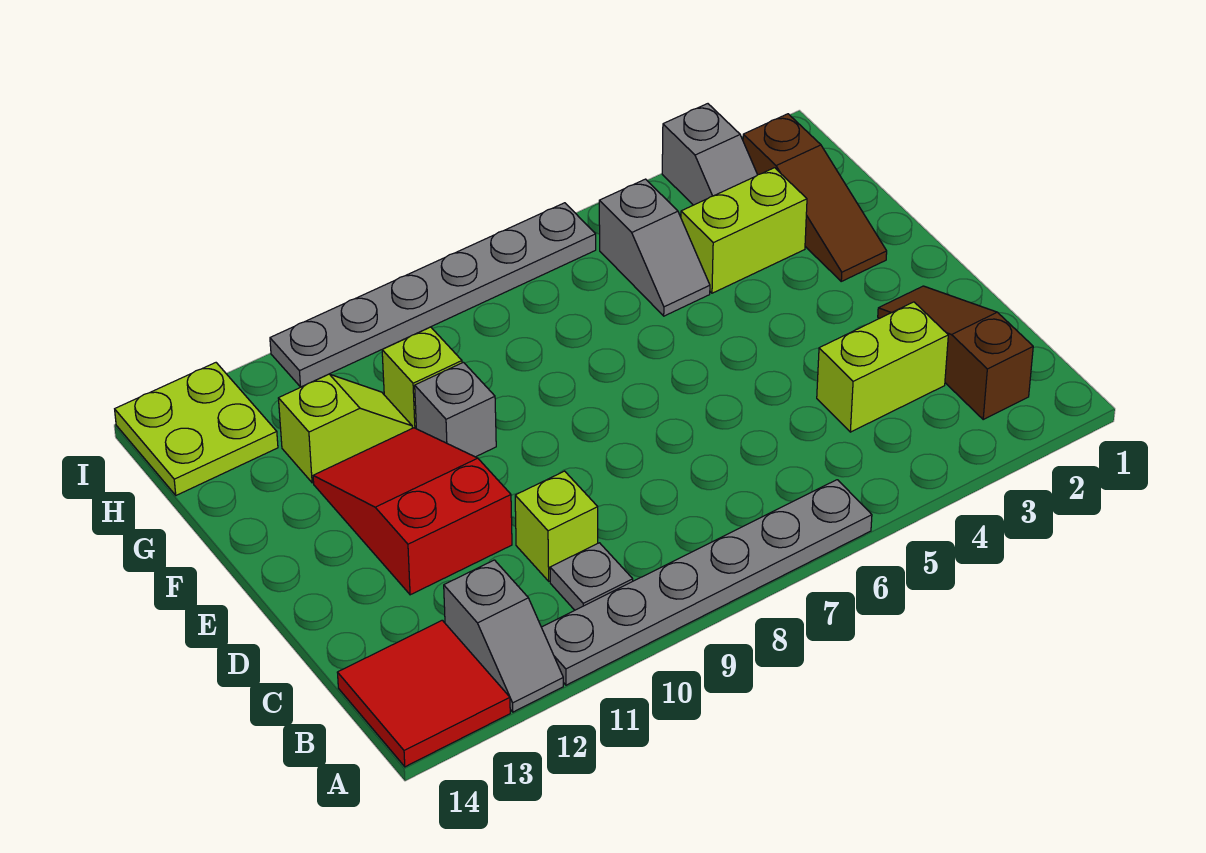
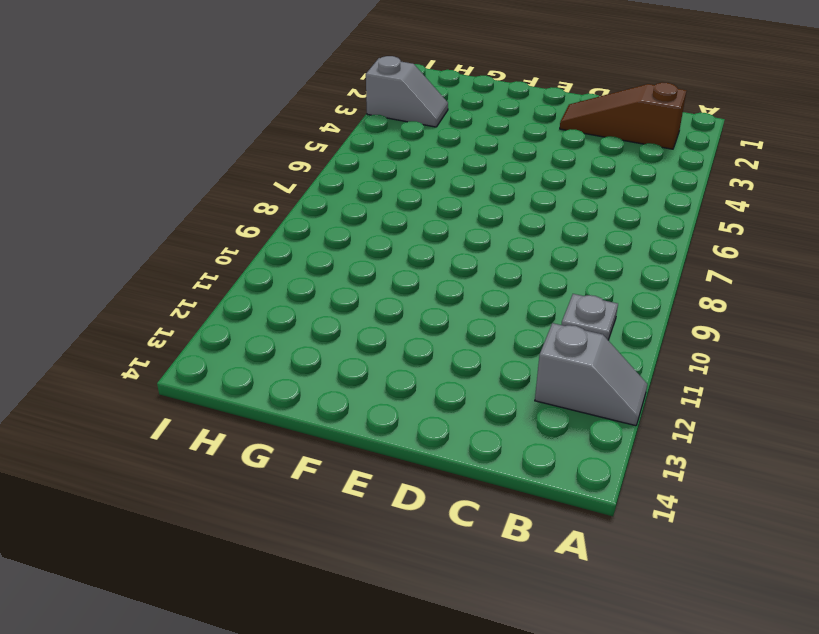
none -> grey plate A6:A11 level 1
none -> red tile A13:B14 level 1
none -> lime brick C3:C4 level 1

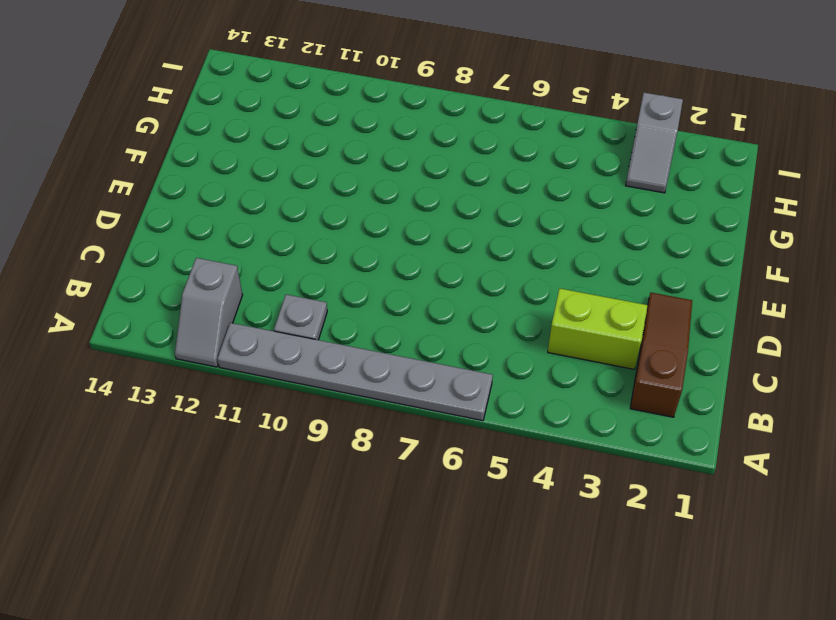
none -> red tile A13:B14 level 1
none -> lime brick C10 level 1
none -> red slope D11:F12 level 1 top D

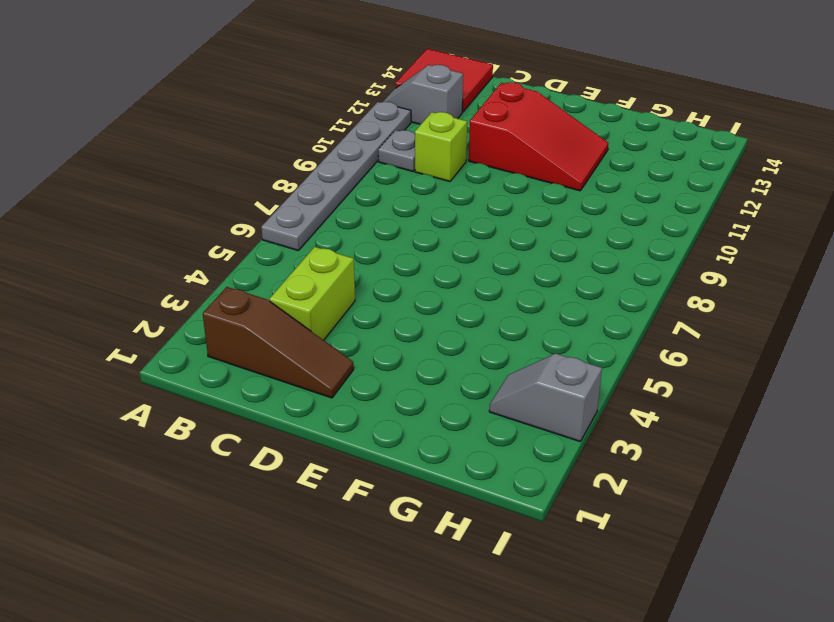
none -> brown slope F2:H2 level 1 top H
none -> grey brick F10 level 1
none -> lime brick G3:G4 level 1

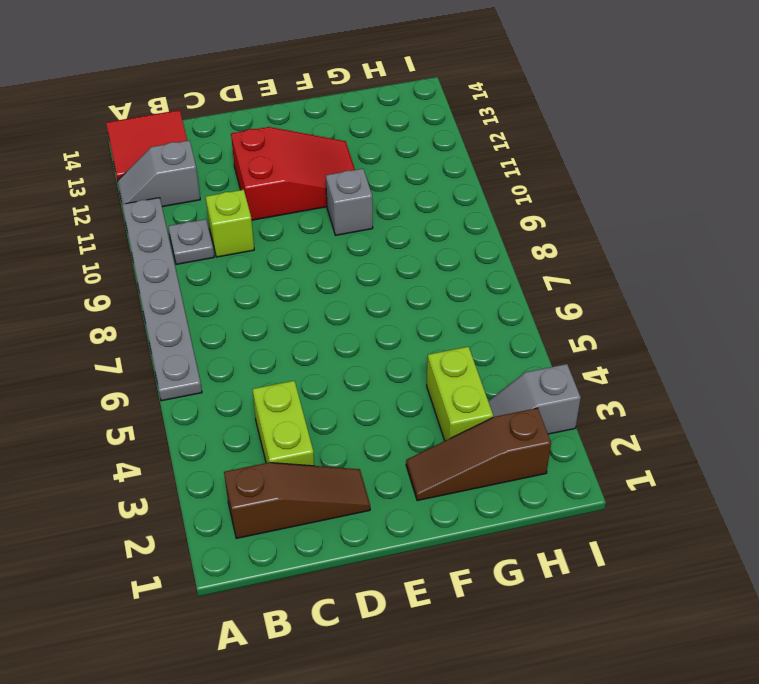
none -> grey slope G5:H5 level 1 top H
none -> lime brick G10 level 1
none -> lime slope G11:G12 level 1 top 12

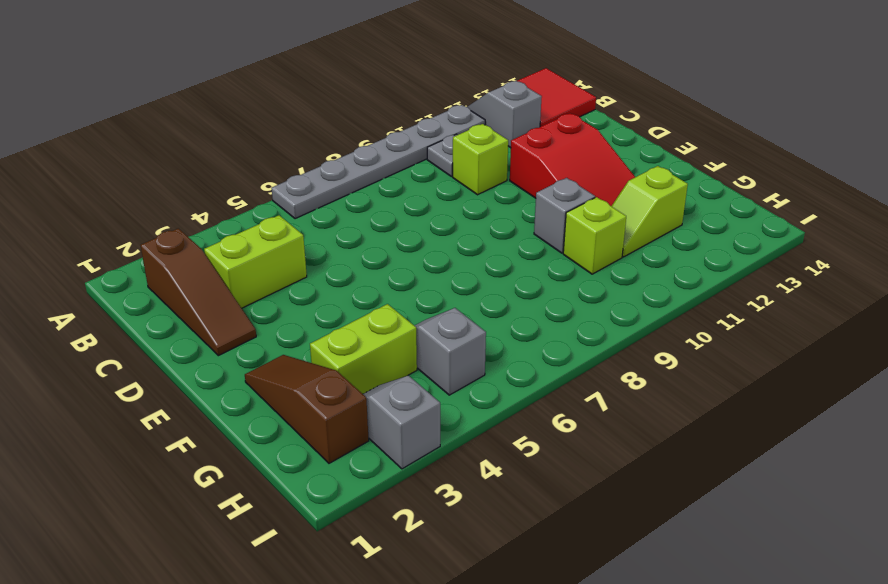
none -> lime plate H13:I14 level 1
none -> grey plate I6:I11 level 1

